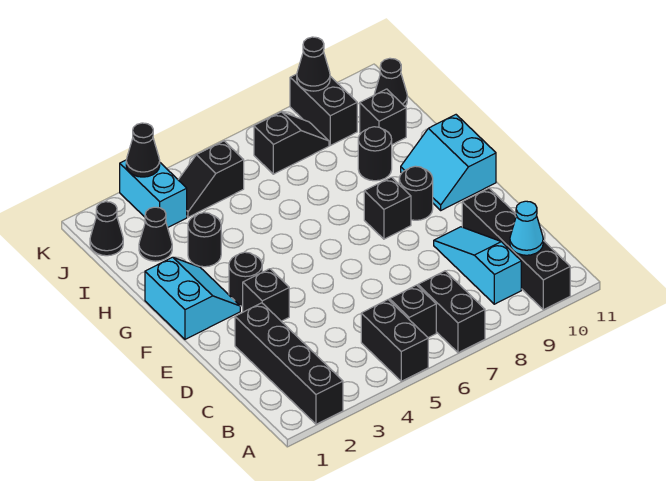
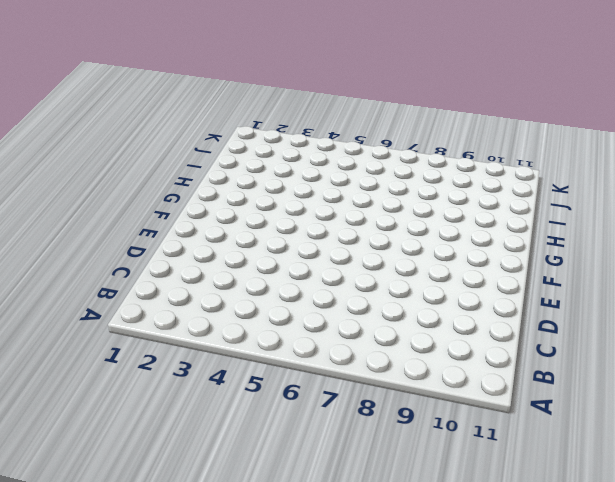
none -> black brick A2:D2 level 1
none -> black brick A5:B5 level 1
none -> black brick A7:B7 level 1

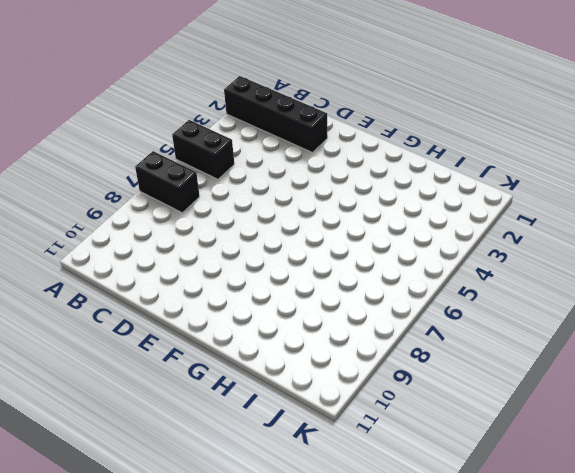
none -> black brick A10:D10 level 1
none -> black brick B6 level 1
none -> cyan slope B9:D9 level 1 top B

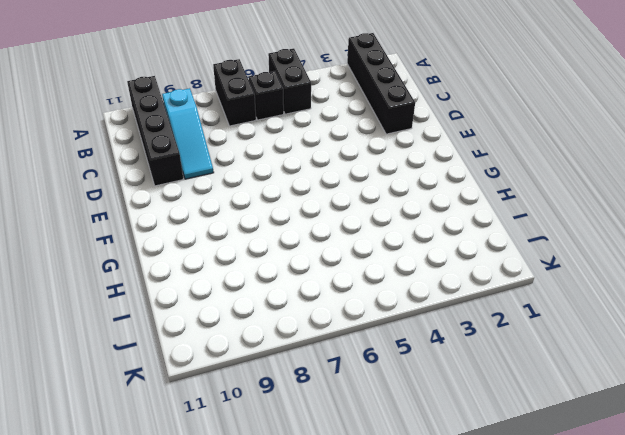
none -> black brick E3 level 1
none -> cyan slope F1:G2 level 1 top 1
none -> black round brick F3 level 1

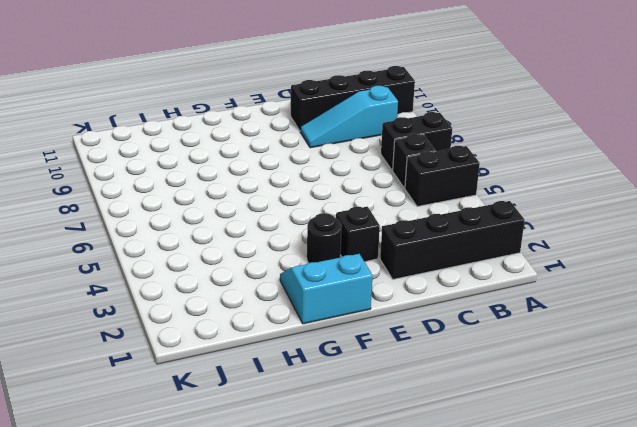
none -> black brick F8 level 1
none -> black round brick F9 level 1
none -> cyan slope F10:G11 level 1 top 11

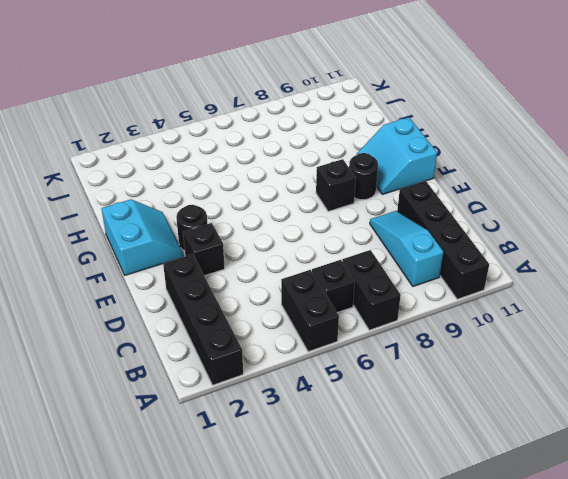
none -> black round brick H3 level 1
none -> black round brick H9 level 1
none -> black cone I2 level 1

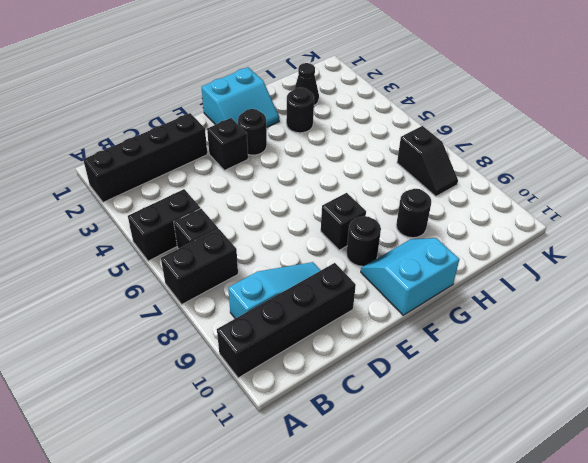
none -> black brick I10 level 1
none -> black cone J1 level 1
none -> cyan brick J3:K3 level 1

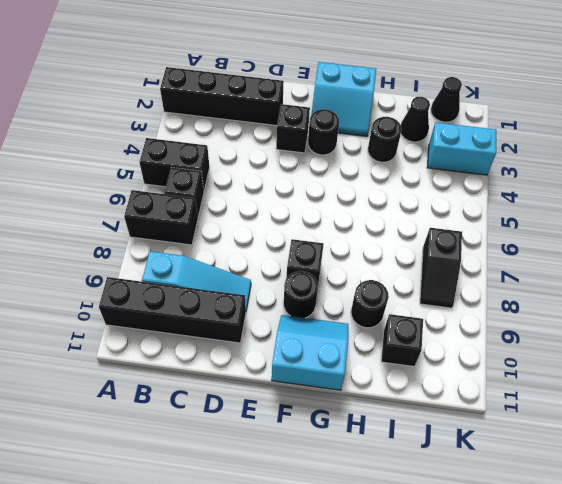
none -> black slope J4:J5 level 1 top 5
none -> black brick J9:K9 level 1
none -> black cone J11 level 1

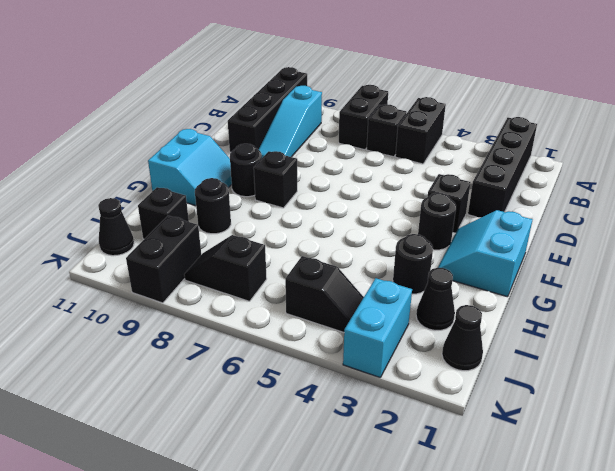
none -> cyan cone B10 level 2
none -> black cone K3 level 2
none -> black cone K9 level 2

